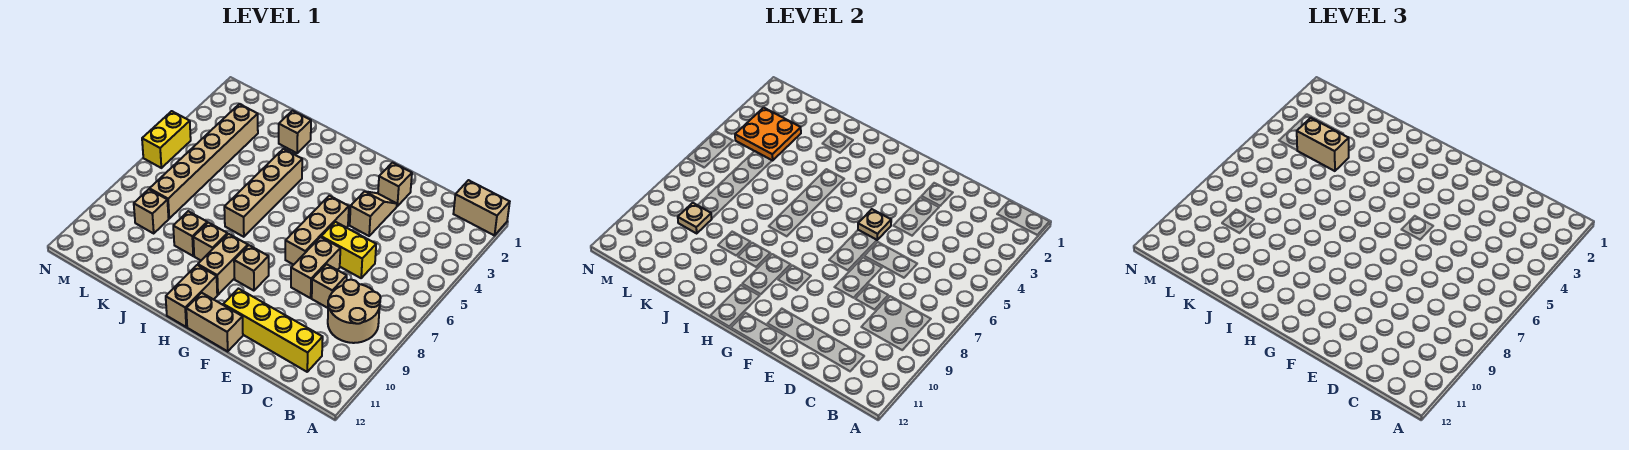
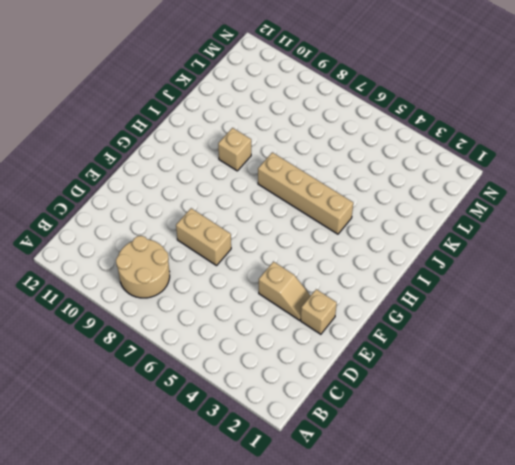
none -> tan brick A1:B1 level 1
none -> yellow brick C11:F11 level 1
none -> yellow brick D6:E6 level 1

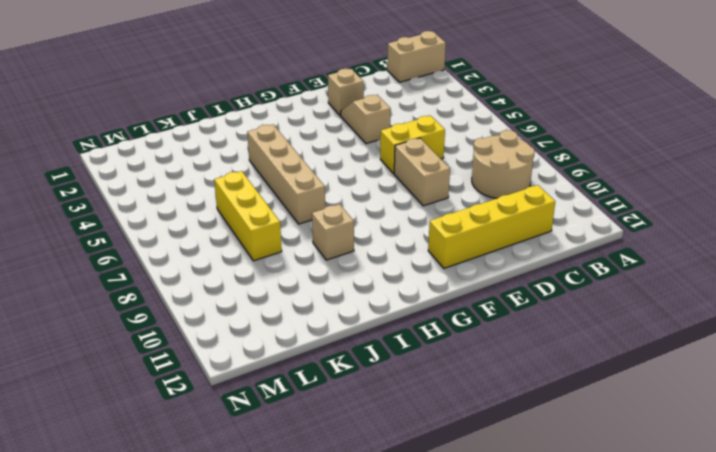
yellow brick K6:K8 level 1 -> none
none -> tan brick D8 level 1
none -> tan brick F5:F7 level 1
none -> tan brick F12:G12 level 1

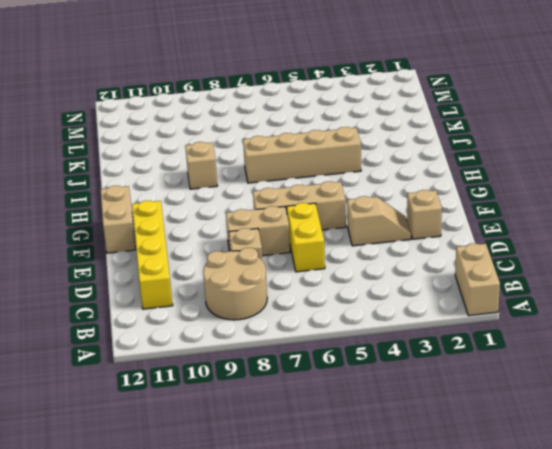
none -> tan brick G9 level 1
none -> tan brick H9:H10 level 1
none -> tan brick H11:H12 level 1

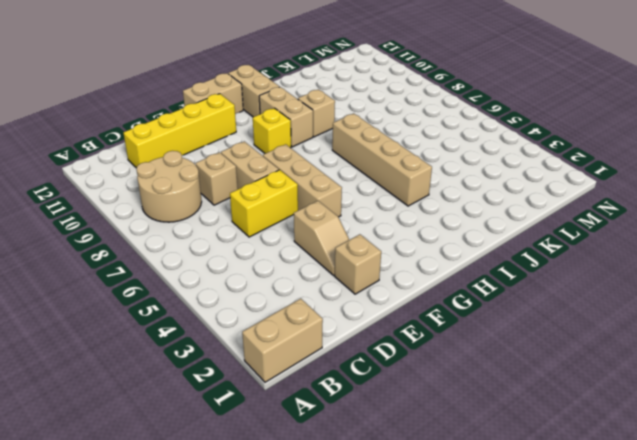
yellow brick G9 level 1 -> tan brick G9 level 1
none -> tan brick J2 level 1
none -> tan brick J9 level 1
none -> tan brick L3:L8 level 1

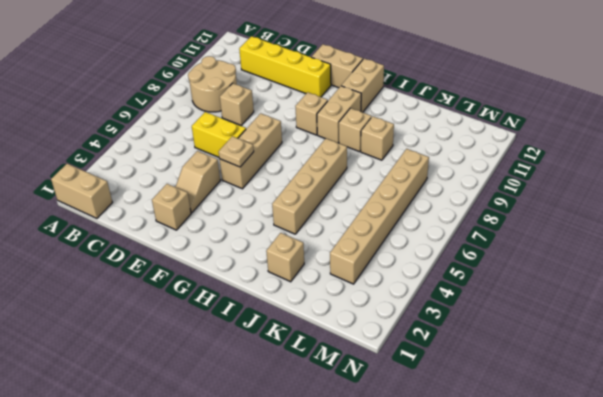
none -> tan brick E7:E8 level 1
none -> tan brick L9 level 1
none -> yellow brick N5:N6 level 1

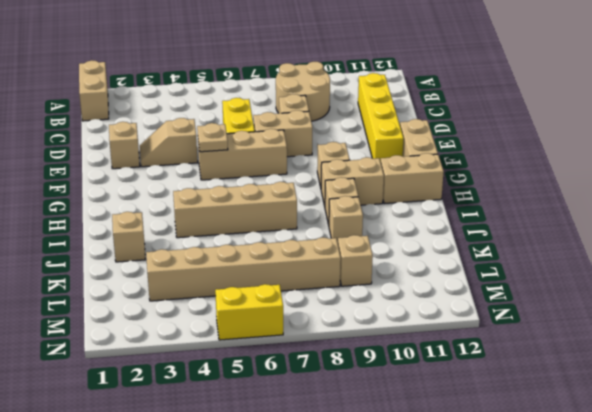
none -> orange plate L3:M4 level 2
none -> tan plate L9 level 2
none -> tan brick K4:L4 level 3

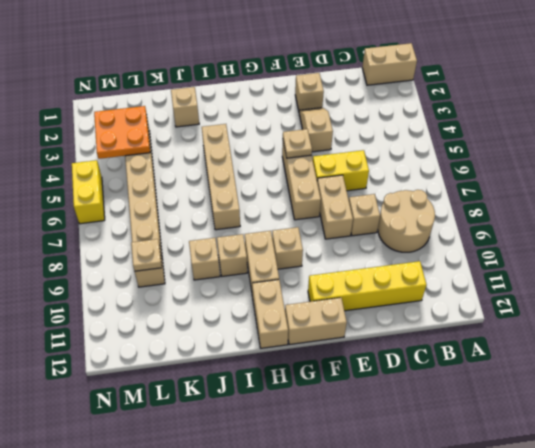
none -> tan brick K4:L4 level 3

